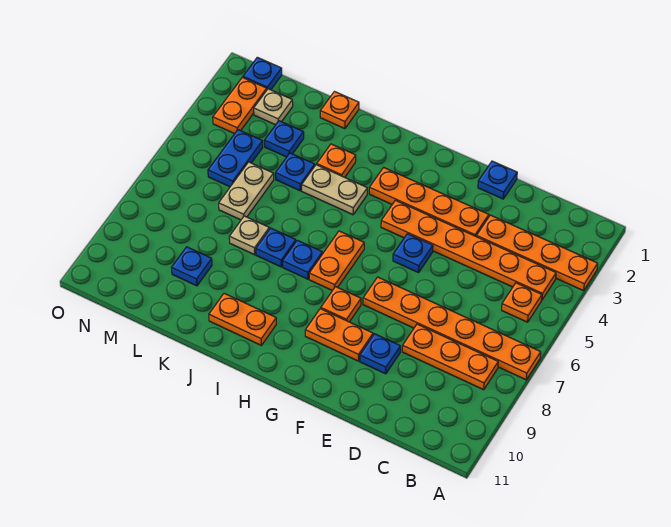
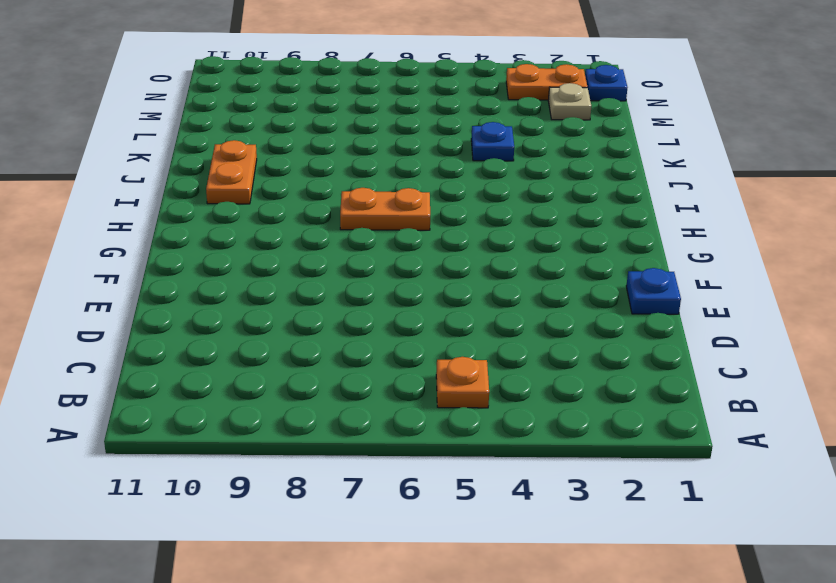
none -> orange plate A3:D3 level 1
none -> orange plate A7:F7 level 1
none -> orange plate B4:G4 level 1

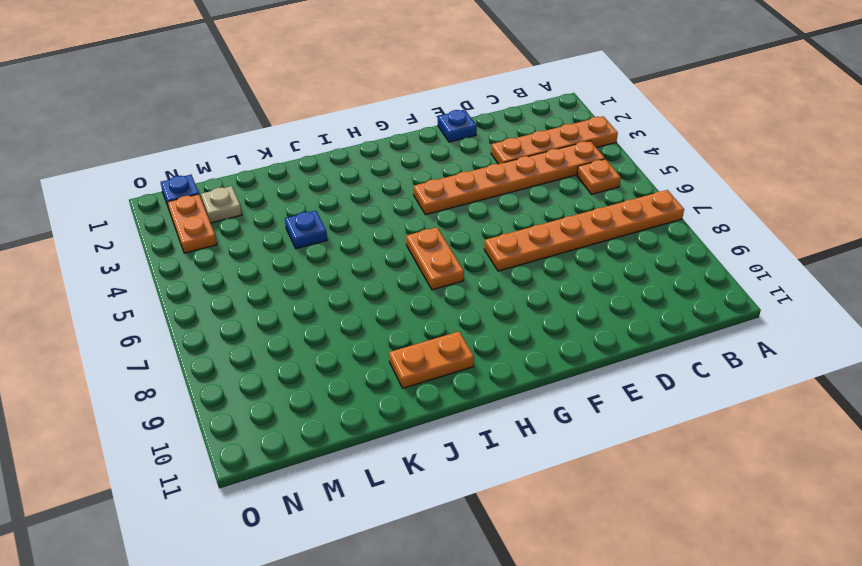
none -> orange plate B8:D8 level 1
none -> orange plate E3:H3 level 1
none -> blue plate E9 level 1

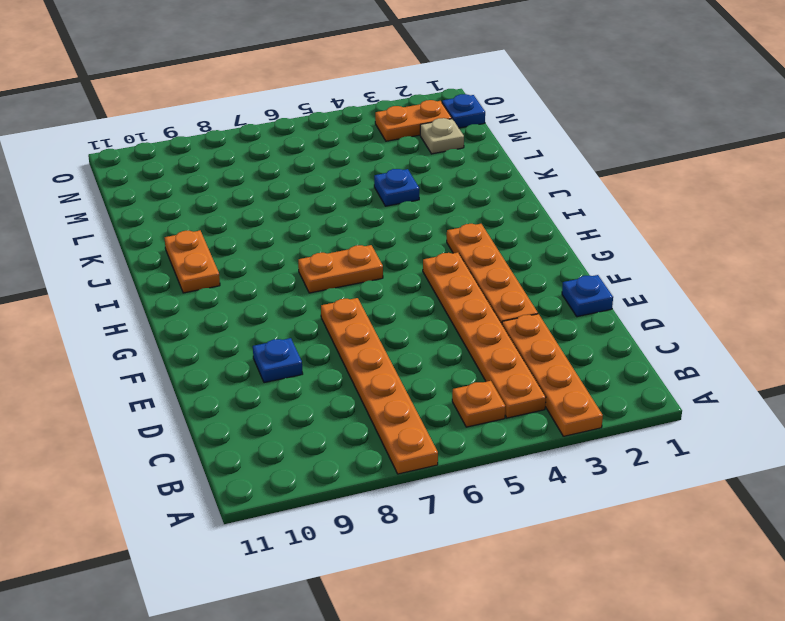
none -> orange plate B8:D8 level 1
none -> blue plate F5 level 1
none -> orange plate F9:G9 level 1

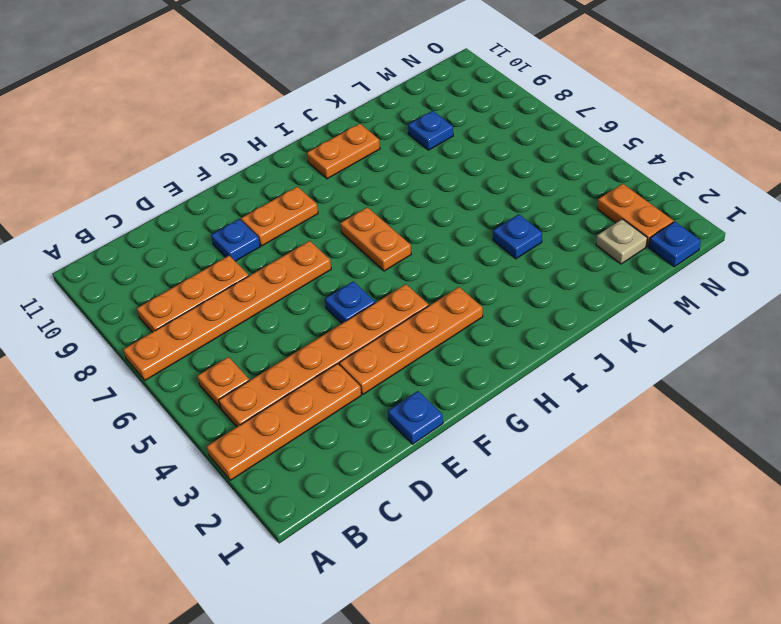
none -> orange plate G8 level 1
none -> tan plate I4:J4 level 1
none -> blue plate I7 level 1

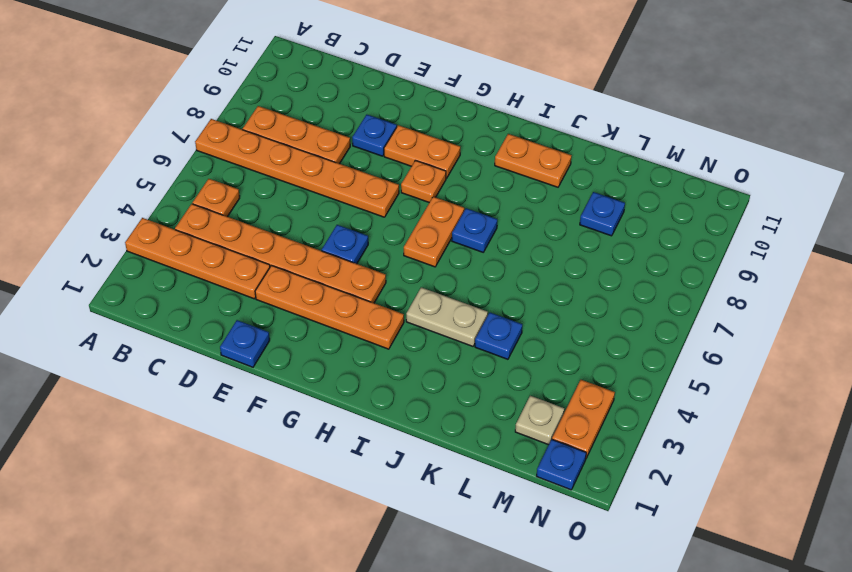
none -> orange plate J3 level 1
none -> blue plate J7 level 1
none -> orange plate K1 level 1

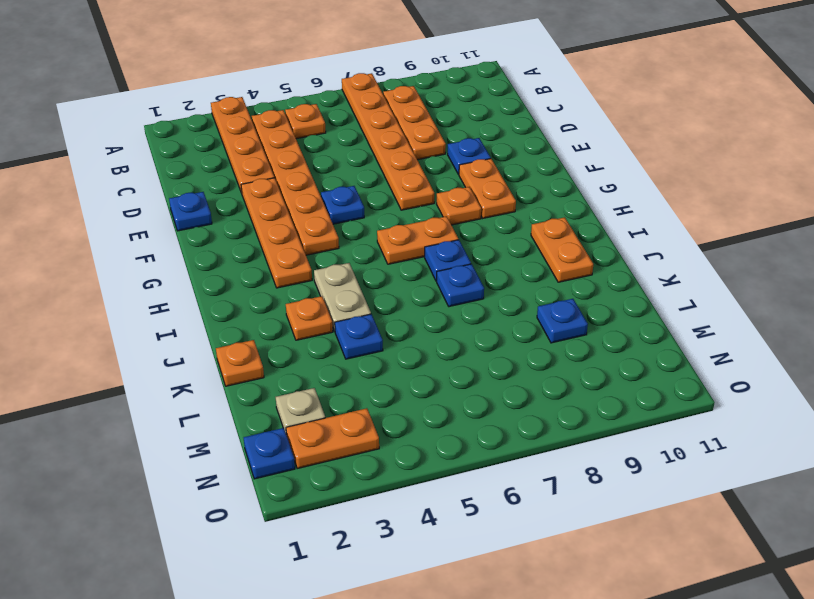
none -> tan plate K7 level 1
none -> blue plate L3 level 1
none -> tan plate L5:L6 level 1

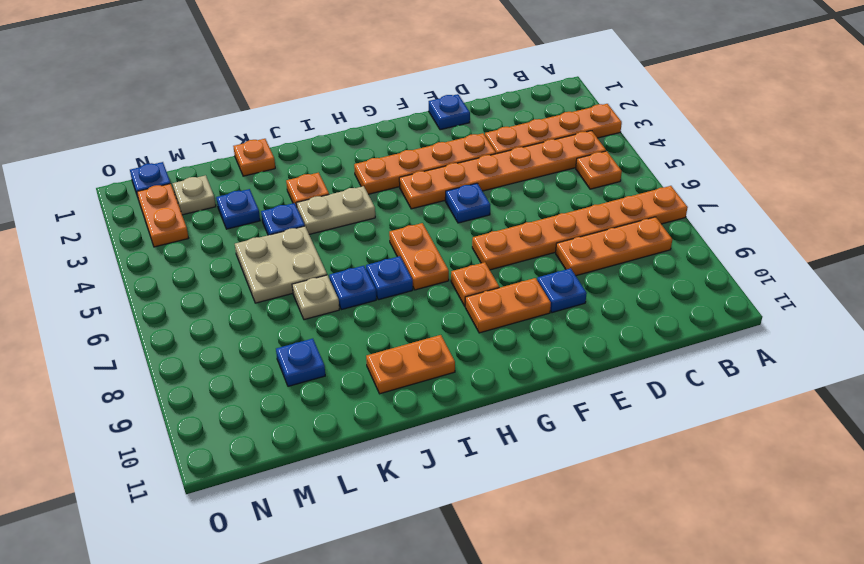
tan plate K5:L6 level 1 -> tan plate L5:L6 level 1
none -> blue plate M4:M5 level 1

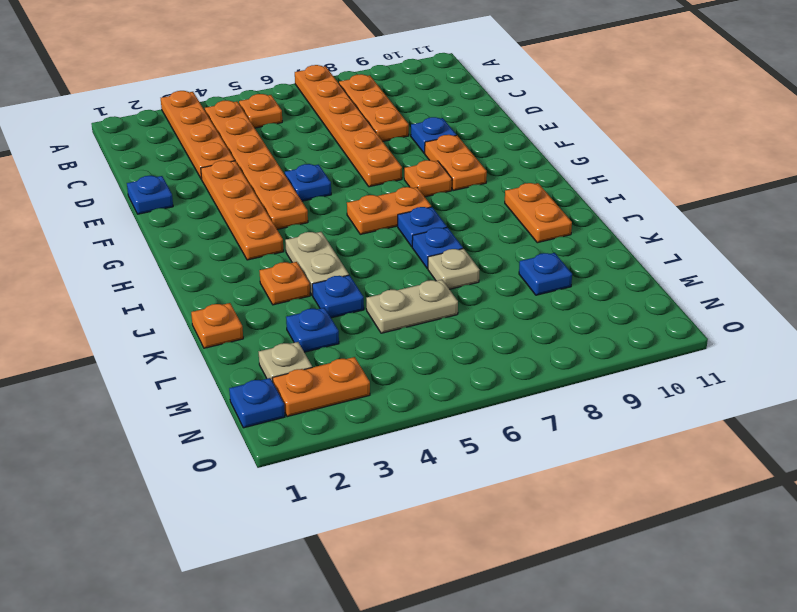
none -> blue plate M4:M5 level 1

